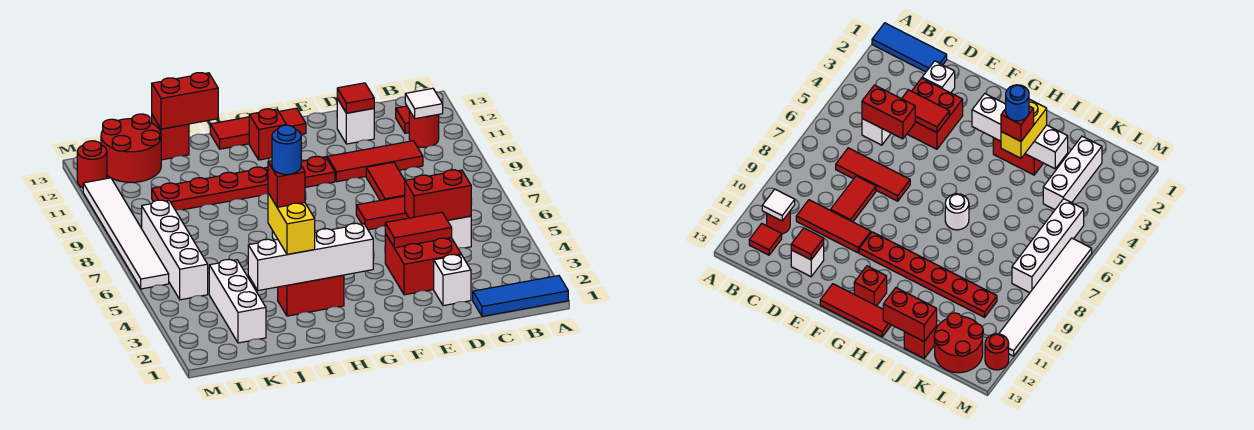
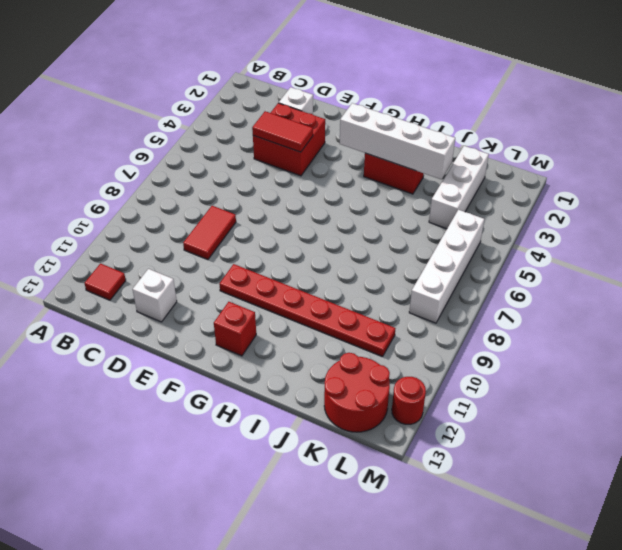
none -> blue tile A1:C1 level 1
none -> red round brick B11 level 1
none -> white brick C5 level 1
none -> red tile C7:E7 level 1

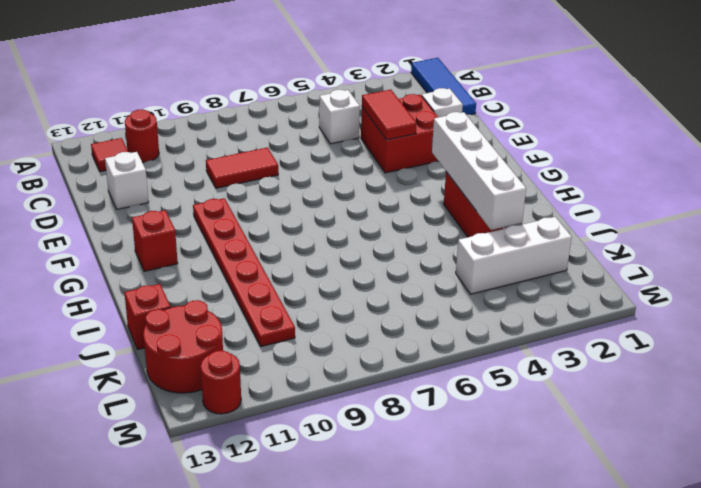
none -> red tile C7:E7 level 1
none -> red tile C10:E10 level 1
none -> red tile F13:H13 level 1
none -> white round brick H7 level 1

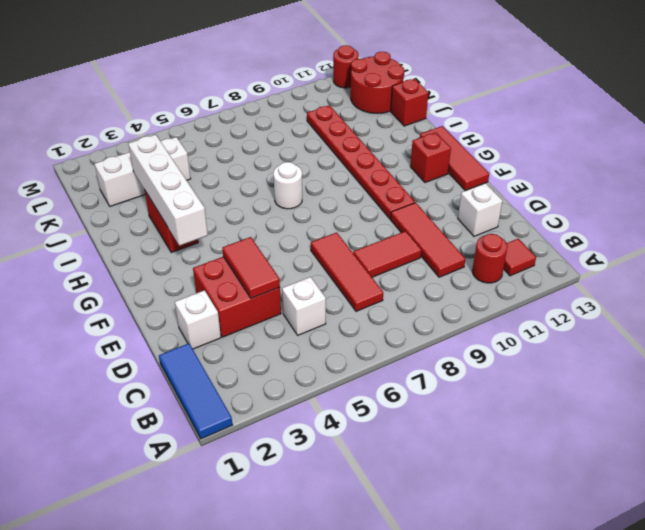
none -> white brick L5:L8 level 1
none -> white tile M6:M11 level 1
none -> white tile B11 level 2
none -> red brick C5:D5 level 2

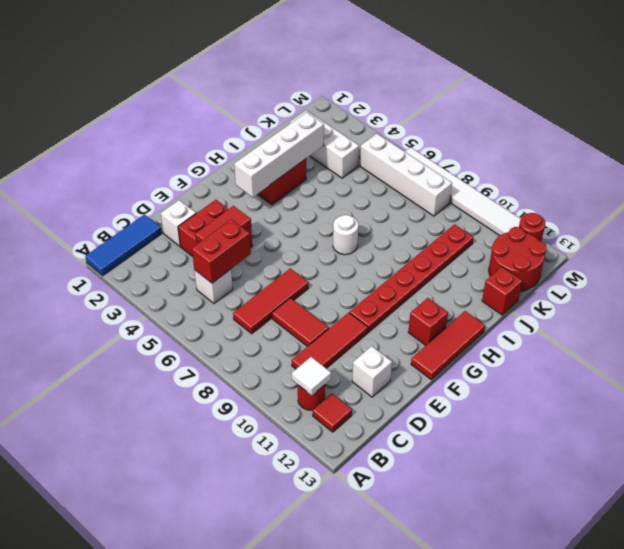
none -> red tile D12 level 2
none -> red brick I13:J13 level 2
none -> yellow brick I3:I4 level 3
none -> red brick I4 level 4

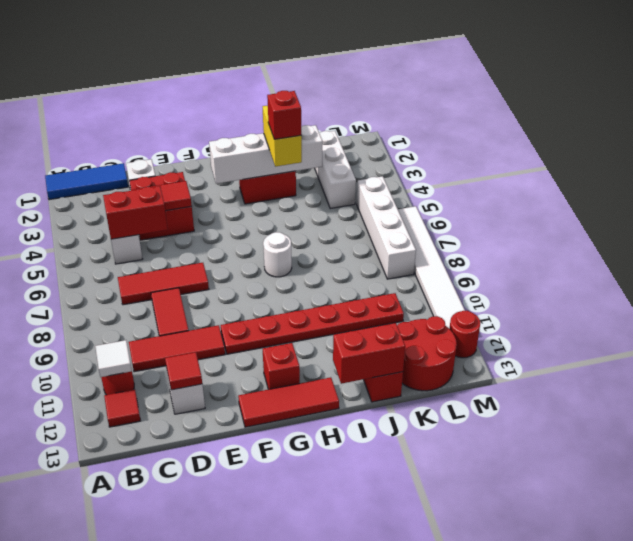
none -> blue round brick I4 level 5

